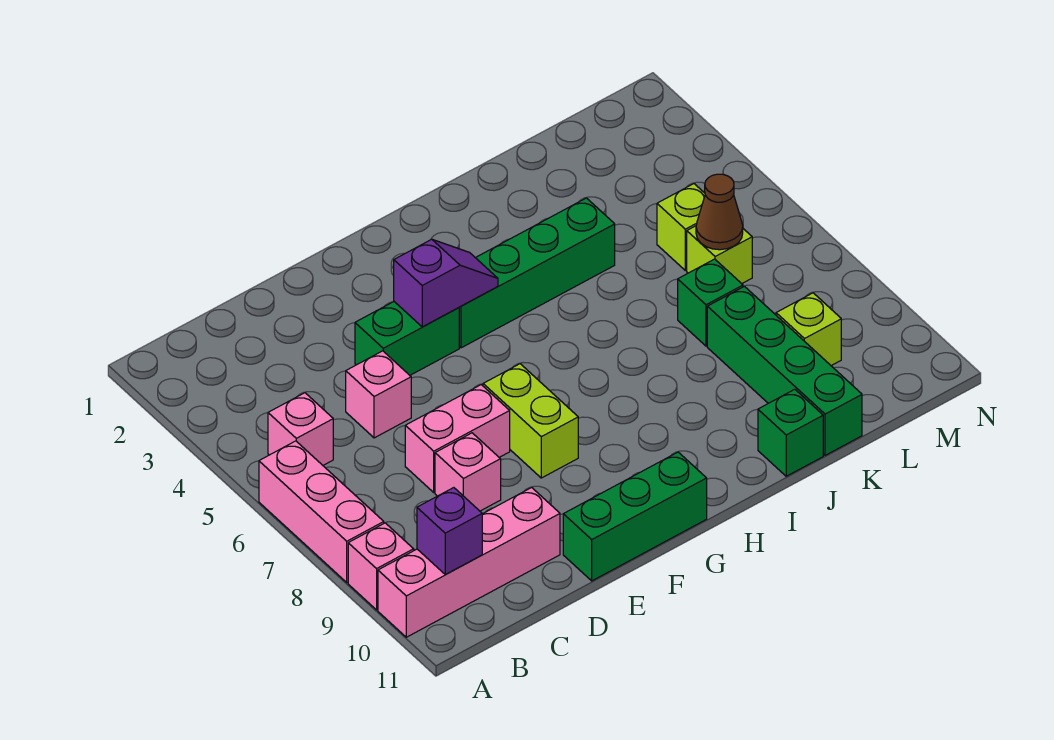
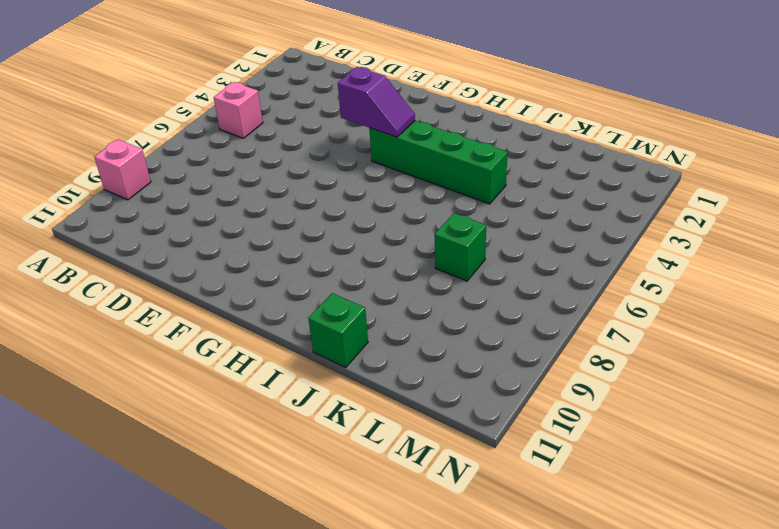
none -> pink brick A6:A8 level 1
none -> pink brick A10:D10 level 1
none -> pink brick D5 level 1

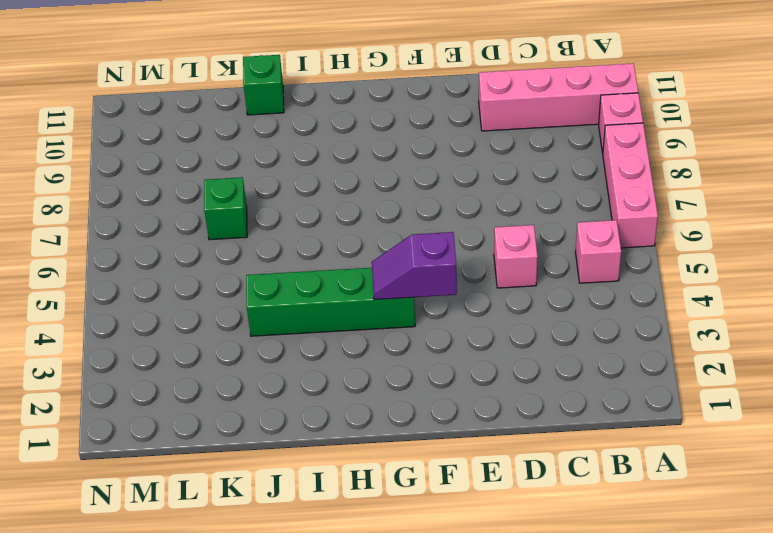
none -> pink brick D7:E7 level 1
none -> pink brick D8 level 1
none -> green brick E4:F4 level 1

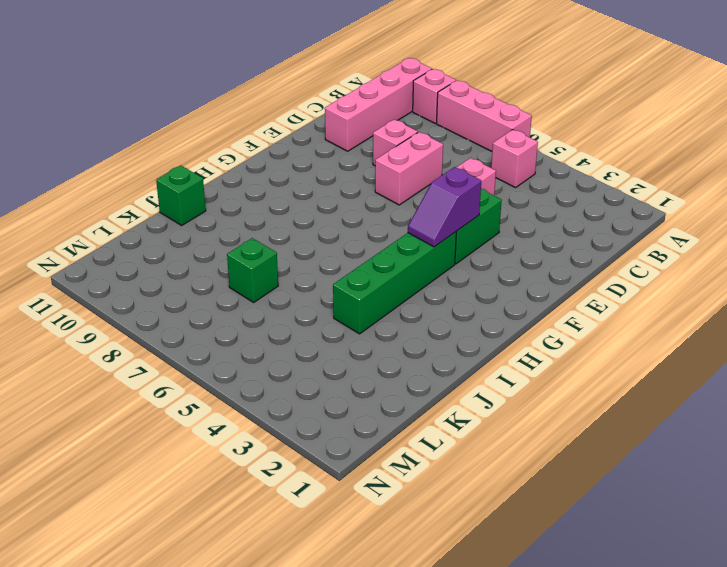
none -> green brick E11:G11 level 1
none -> lime brick F7:F8 level 1
none -> green brick K8:K11 level 1

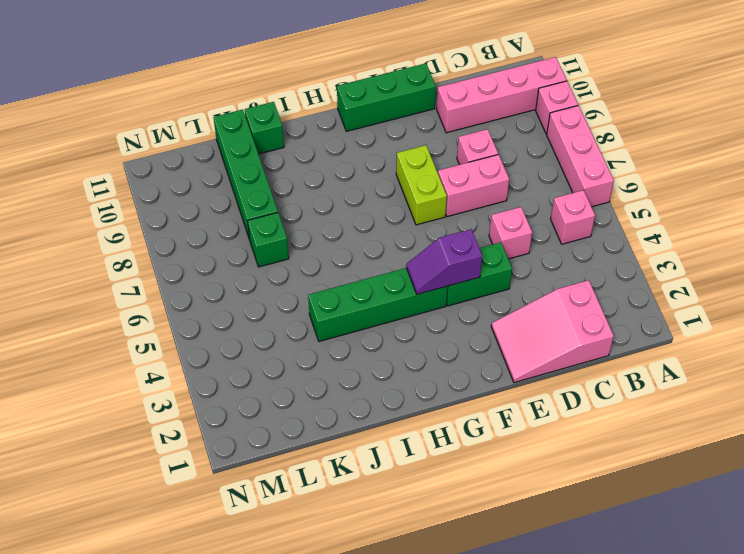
pink slope C1:E2 level 1 top C -> none
none -> lime brick L5 level 1
none -> lime brick L6 level 1
none -> lime brick L9 level 1

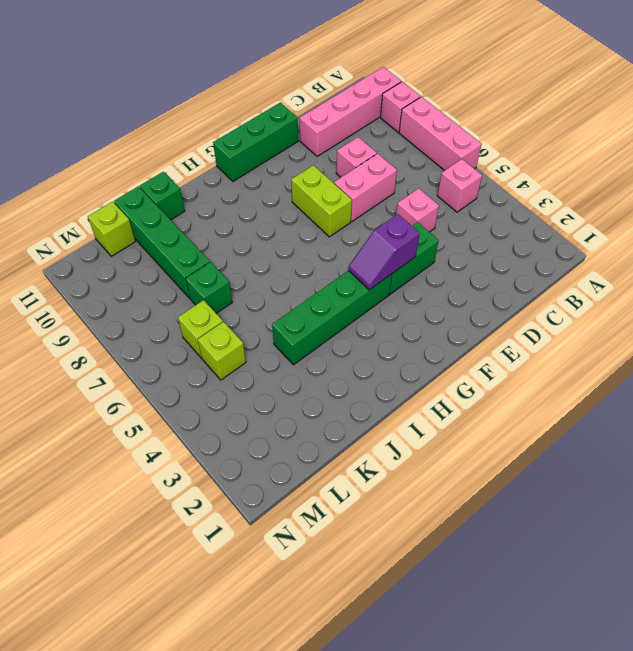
lime brick L11 level 1 -> lime brick L9 level 1
none -> purple brick B10 level 2
none -> brown cone L6 level 2

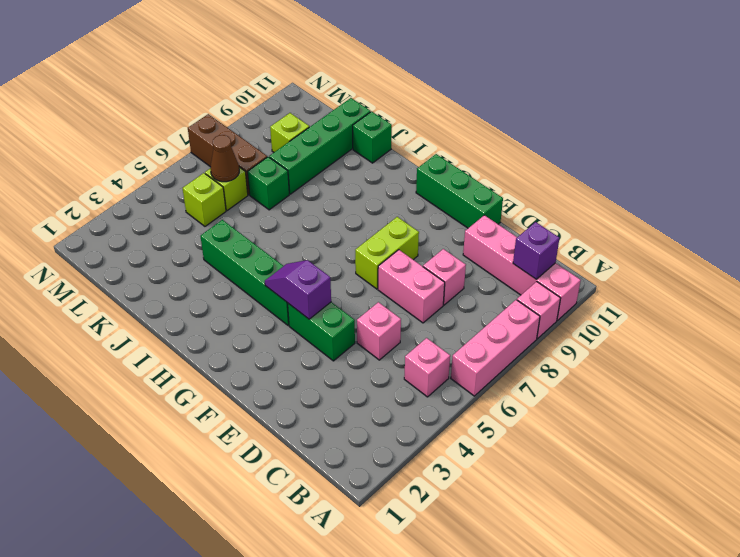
brown brick L7:N7 level 1 -> none

